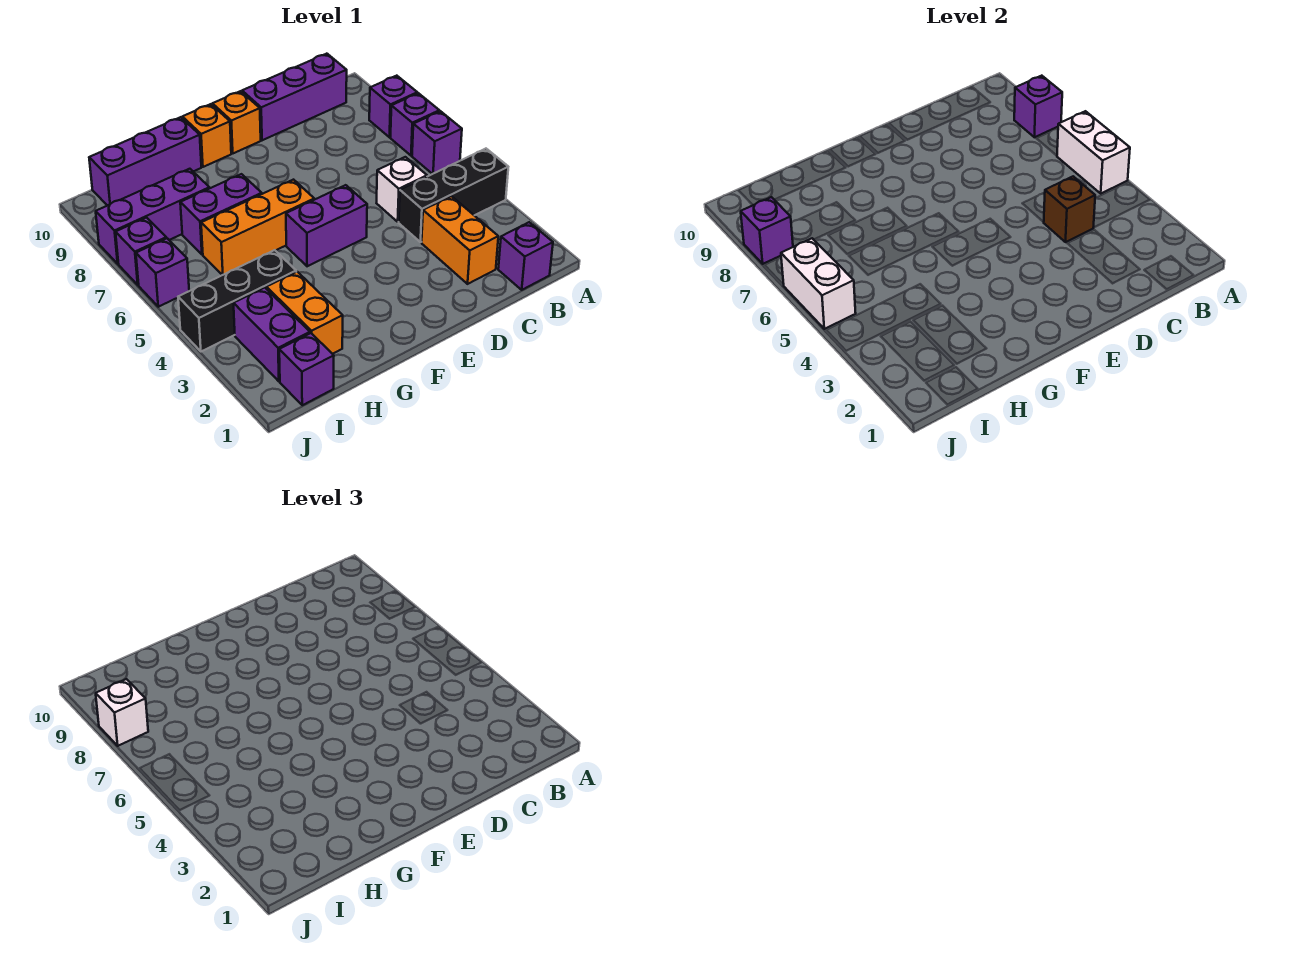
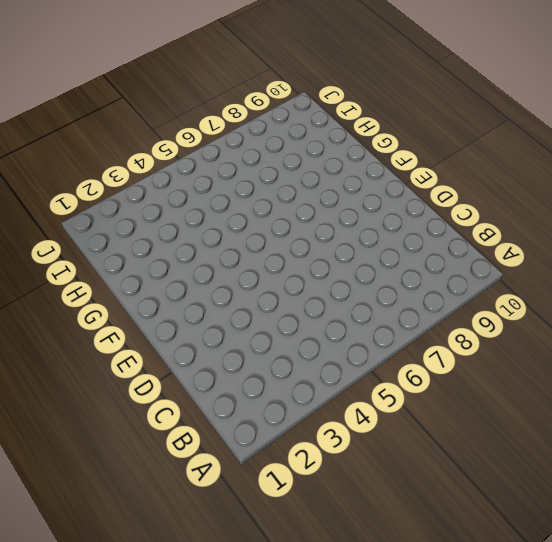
none -> black brick A4:C4 level 1
none -> purple brick A6 level 1
none -> purple brick A7 level 1

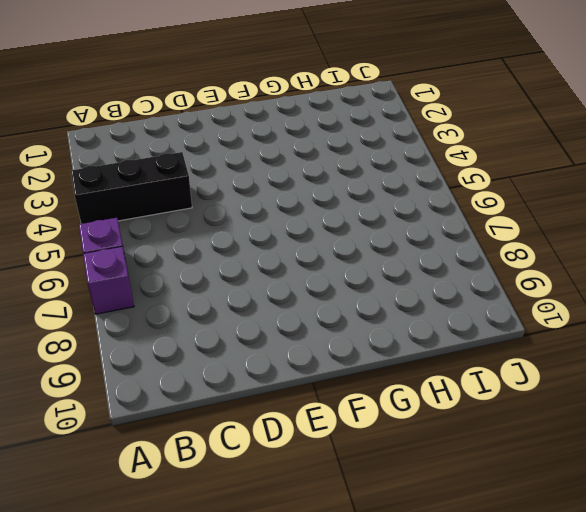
none -> purple brick A8 level 1
none -> purple brick B1 level 1
none -> purple brick B10:D10 level 1

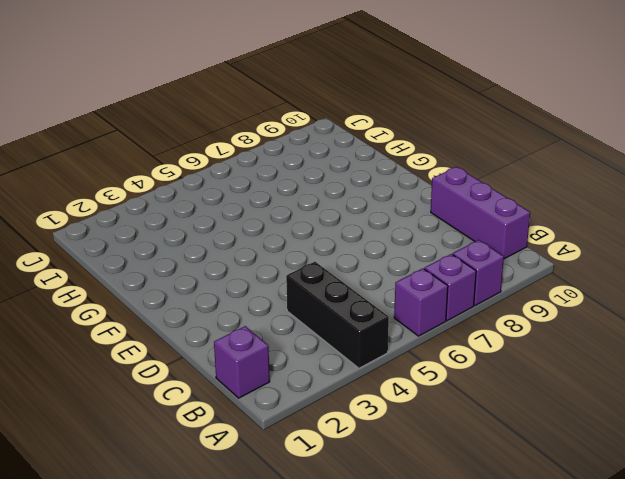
none -> orange brick C2:C3 level 1
none -> white brick C5 level 1
none -> purple brick E5:F5 level 1

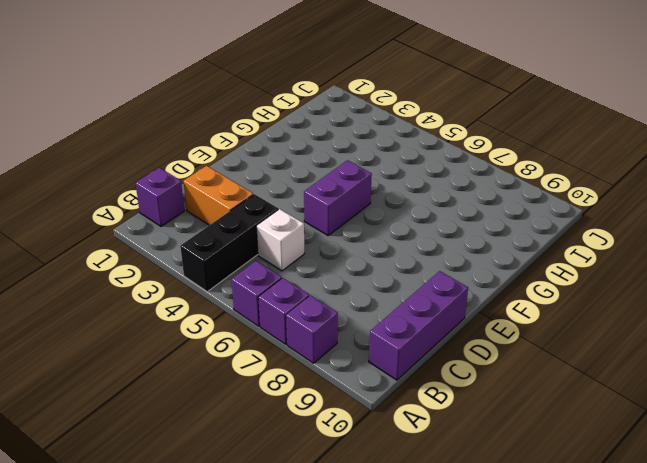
none -> orange brick E10 level 1
none -> orange brick F6:H6 level 1
none -> orange brick F10 level 1

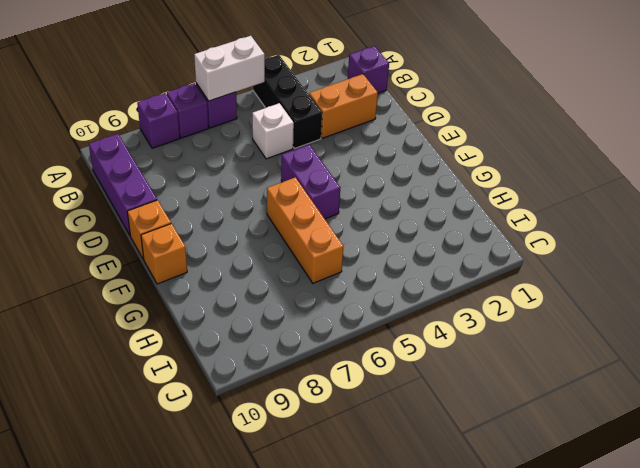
none -> purple brick G7:H7 level 1
none -> purple brick G10:I10 level 1
none -> orange brick H2:H3 level 1

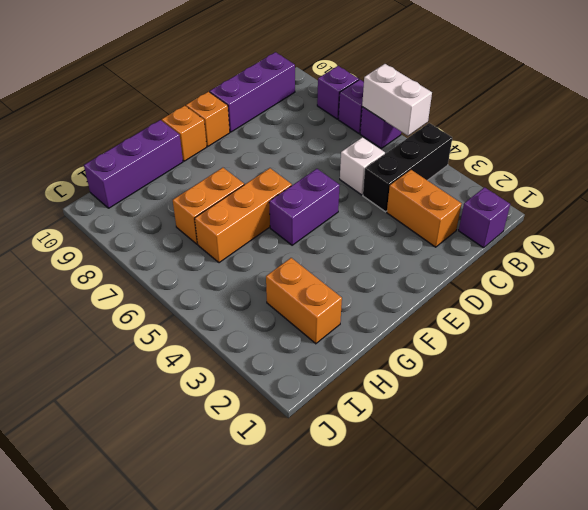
orange brick G7:H7 level 1 -> purple brick G7:H7 level 1
none -> black brick H4:J4 level 1
none -> purple brick H8:J8 level 1
none -> purple brick I1 level 1

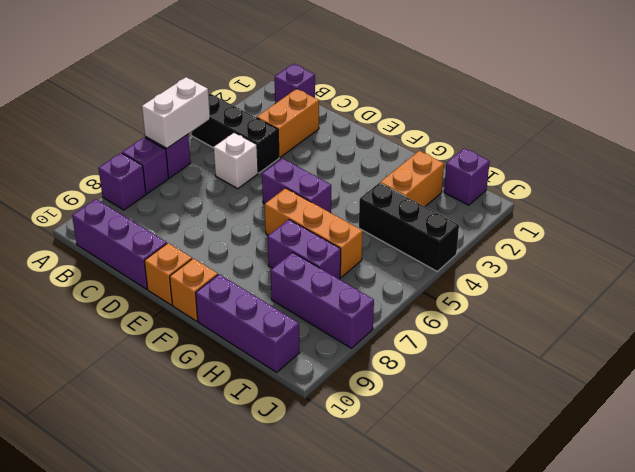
none -> purple brick I2:I3 level 1
none -> purple brick J6 level 1
none -> purple brick J7 level 1

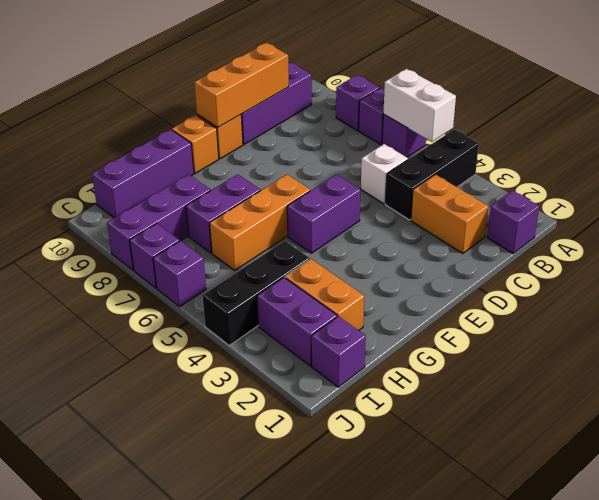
orange brick C10:E10 level 2 -> none
none -> purple brick A8 level 2
none -> brown brick C4 level 2
none -> white brick J5:J6 level 2

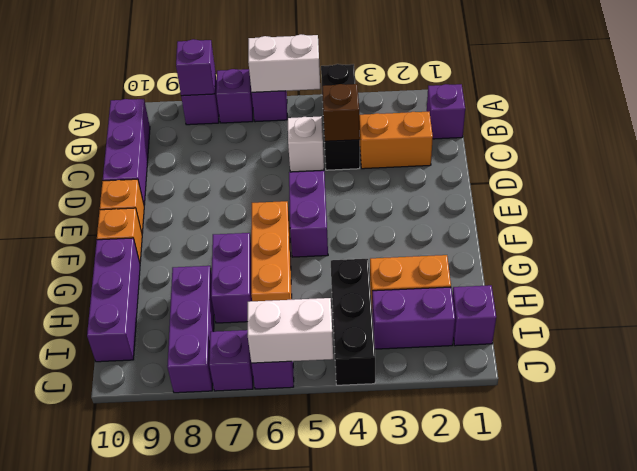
none -> purple brick J8 level 2
none -> white brick J8 level 3

